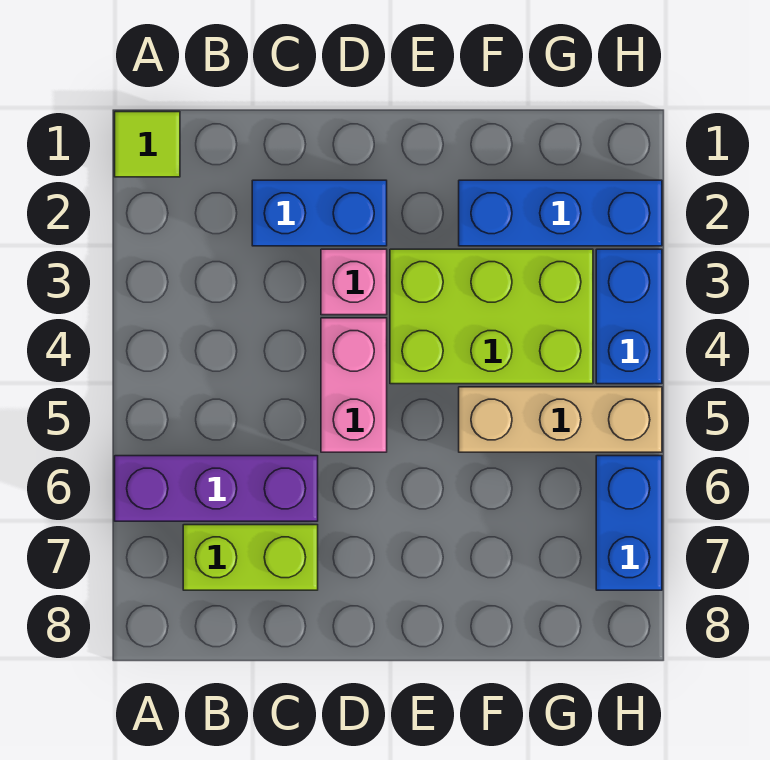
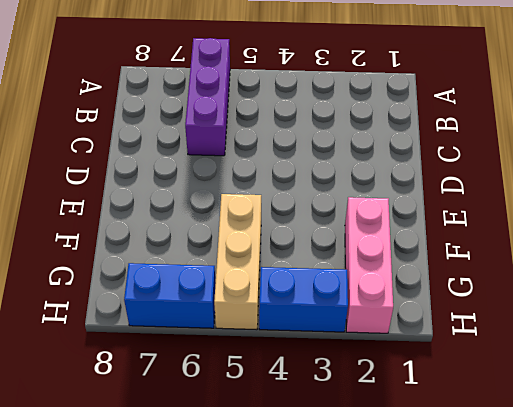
pink brick F2:H2 level 1 -> blue brick F2:H2 level 1
none -> lime tile A1 level 1
none -> lime brick B7:C7 level 1

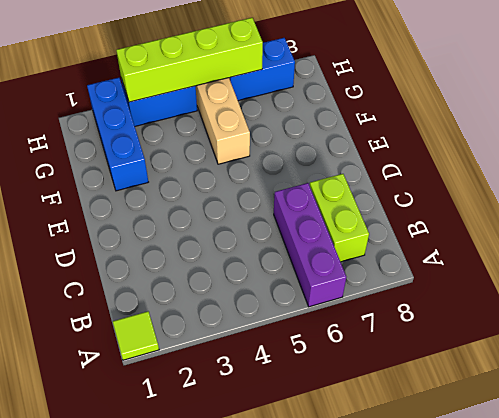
lime brick H3:H6 level 2 -> none
none -> blue brick C2:D2 level 1
none -> pink brick D3 level 1

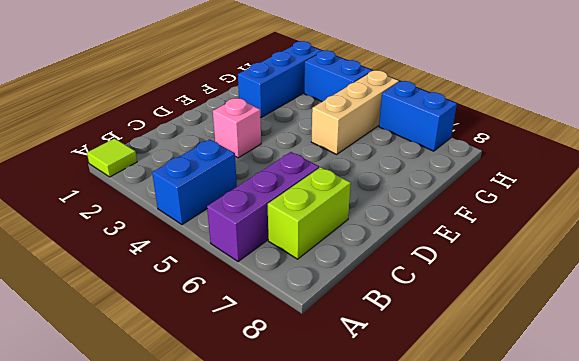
blue brick A4:B4 level 1 -> blue brick C2:D2 level 1
none -> pink brick D4:D5 level 1
none -> lime brick E3:G4 level 1

